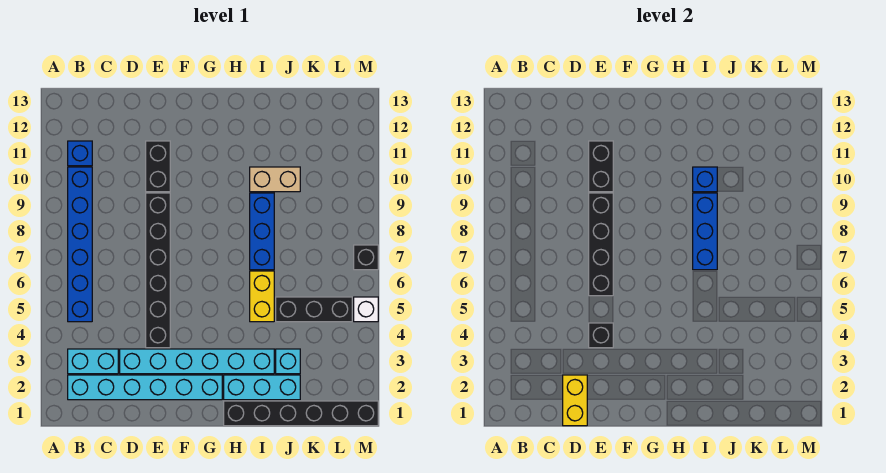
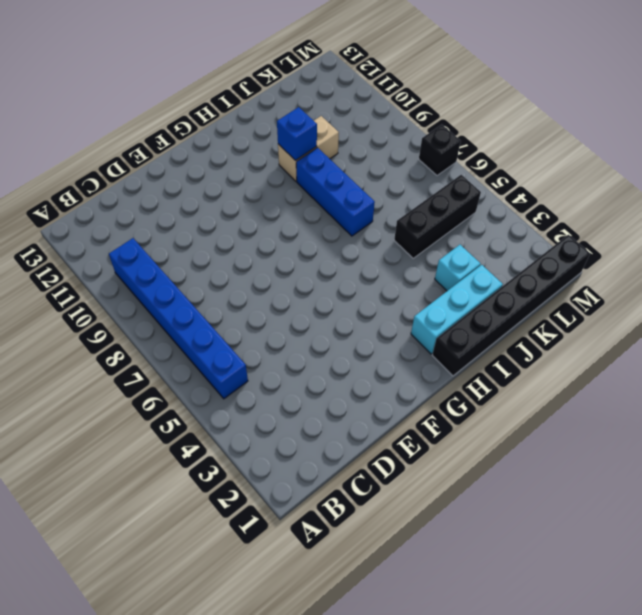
none -> cyan brick B2:G2 level 1
none -> cyan brick B3:C3 level 1
none -> blue brick B11 level 1

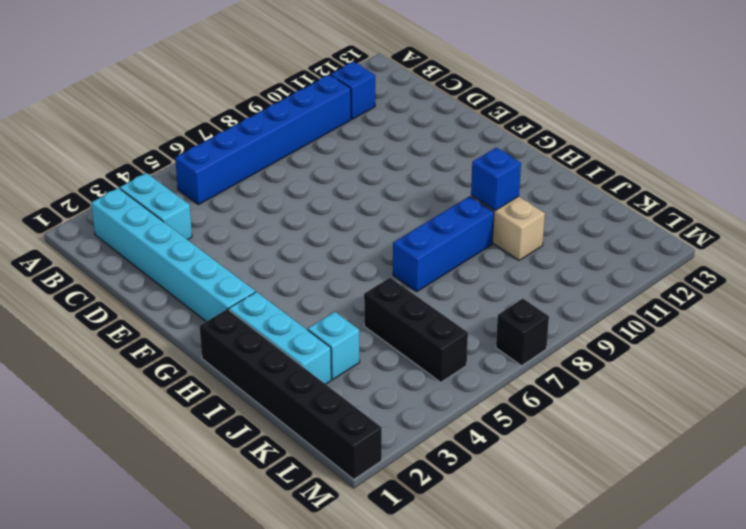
none -> cyan brick D3:I3 level 1
none -> black brick E4:E9 level 1
none -> black brick E10:E11 level 1

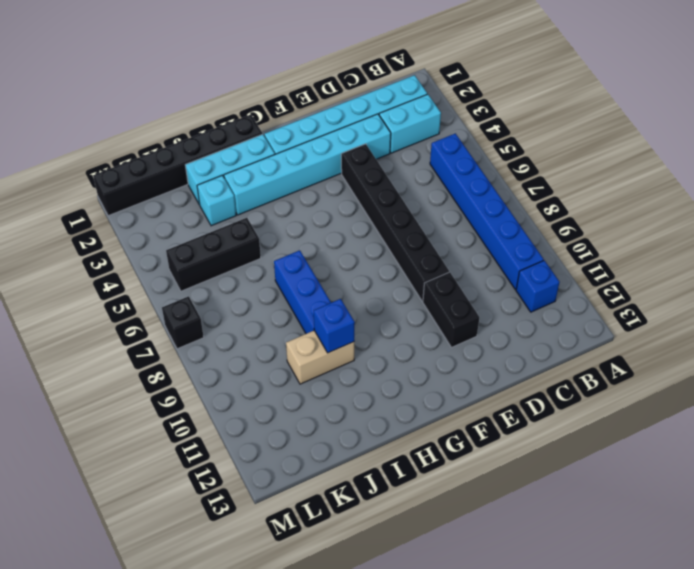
none -> yellow brick I5:I6 level 1
none -> white brick M5 level 1
none -> yellow brick D1:D2 level 2

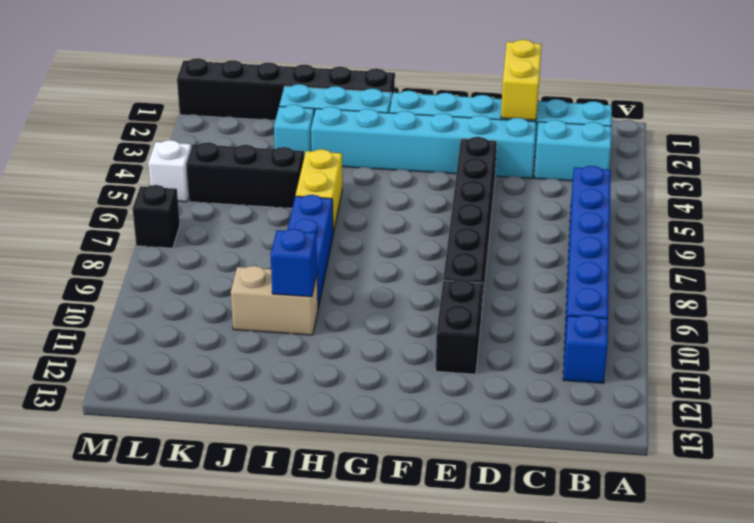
none -> black brick E4 level 2
none -> black brick E6:E9 level 2
none -> black brick E10:E11 level 2

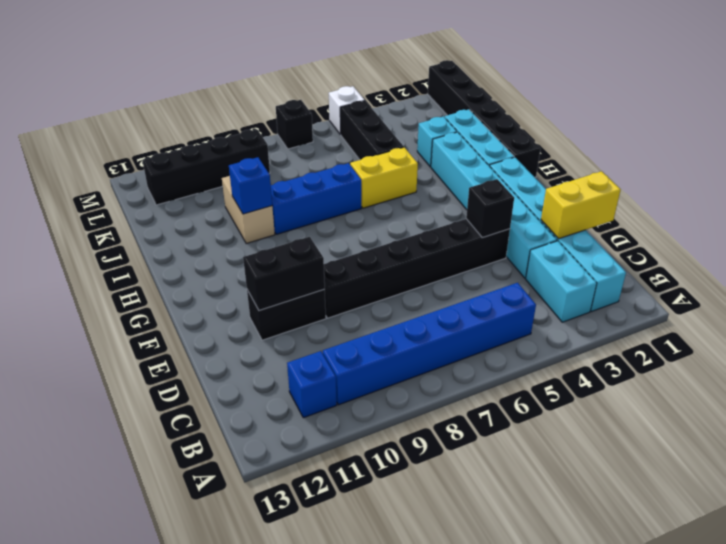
black brick L9:L12 level 1 -> black brick E6:E9 level 2
none -> blue brick I7:I9 level 2

